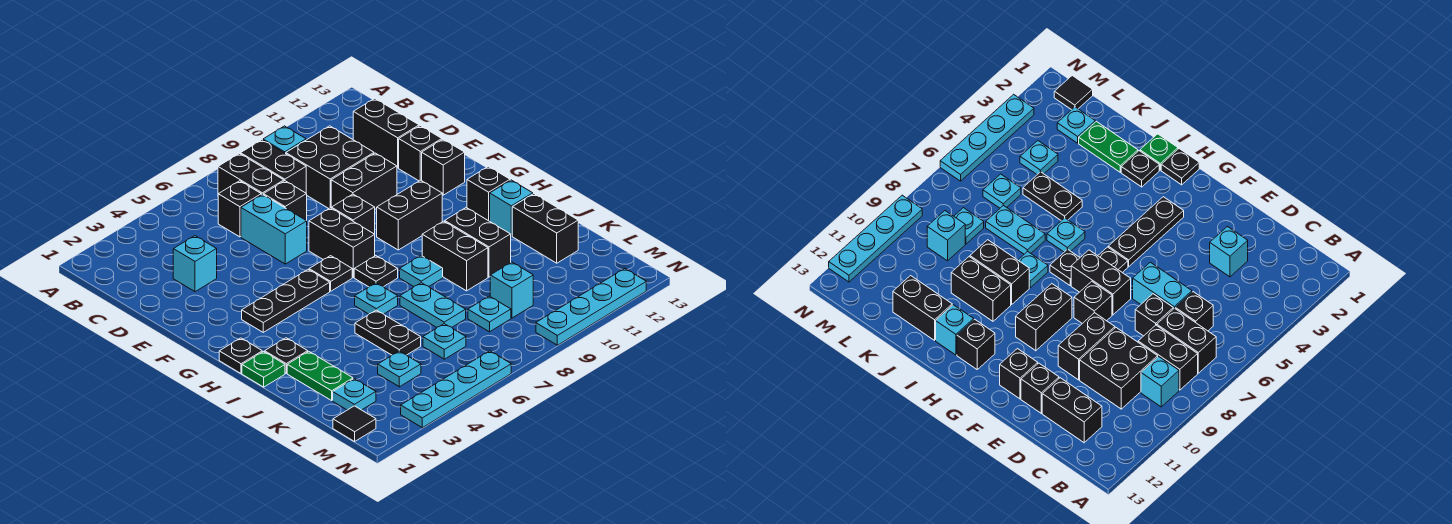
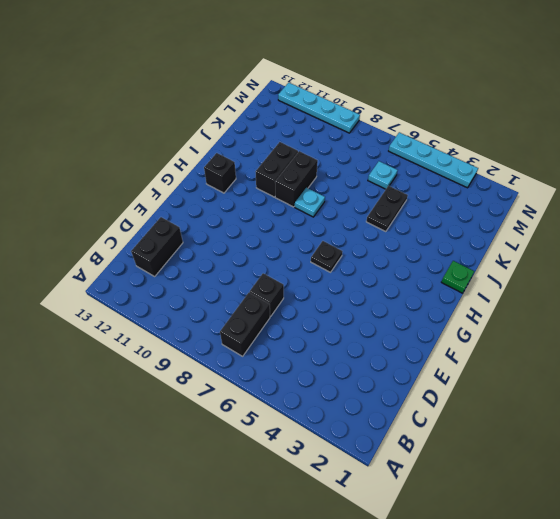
none -> black brick B8:C8 level 1
none -> cyan brick B9 level 1
none -> black brick C6 level 1
none -> black brick C9:D10 level 1

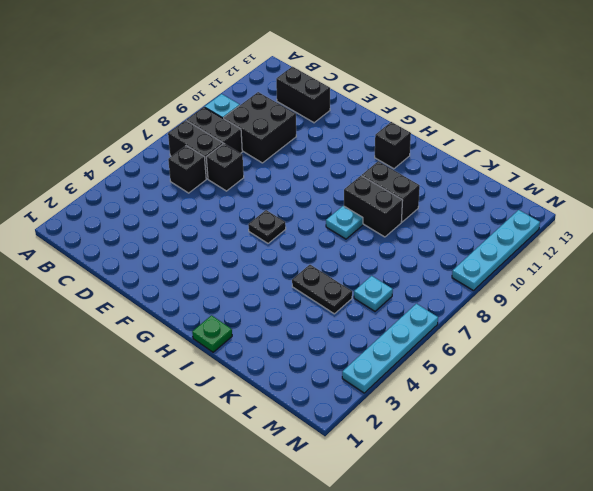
none -> cyan brick D3 level 1
none -> cyan brick D6:E6 level 1
none -> black brick E9:E10 level 1
none -> black brick E12 level 1

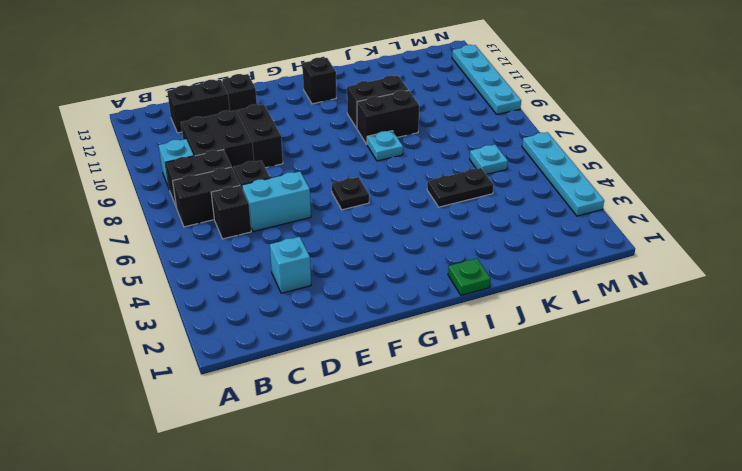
none -> black brick F7:G7 level 1
none -> black brick F8 level 1
none -> black brick F12 level 1
none -> black plate G3:G5 level 1

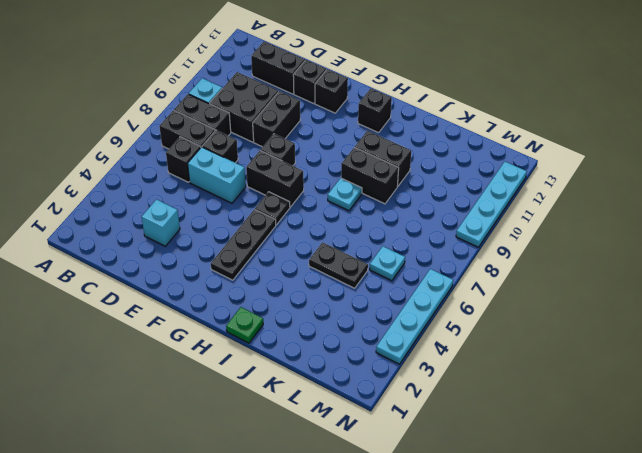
none -> black brick G9:G10 level 1
none -> black plate H1 level 1
none -> black plate H7 level 1
none -> black plate I2 level 1

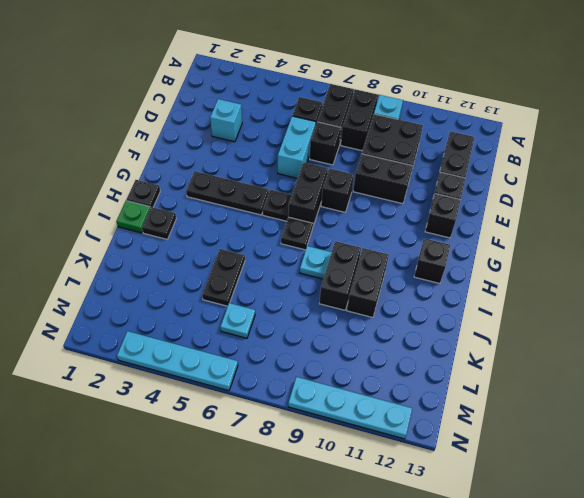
none -> black brick G9:G10 level 1
none -> cyan plate I6 level 1
none -> cyan brick I12 level 1
none -> green plate J2:K2 level 1

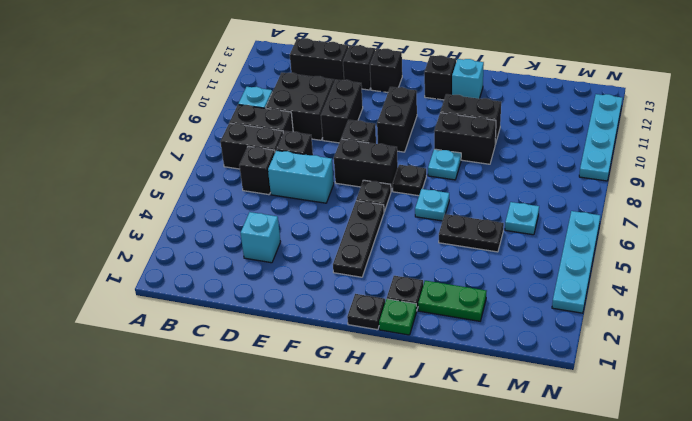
none -> cyan plate J7:K7 level 1
none -> black brick J12:K12 level 1
none -> cyan plate L2 level 1
none -> cyan plate L4 level 1

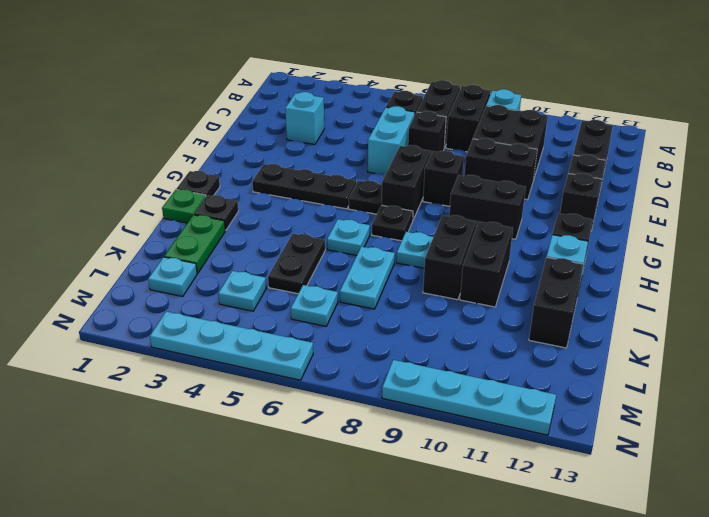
none -> cyan plate L8 level 1
none -> cyan brick L9 level 1
none -> black tile M1 level 1

